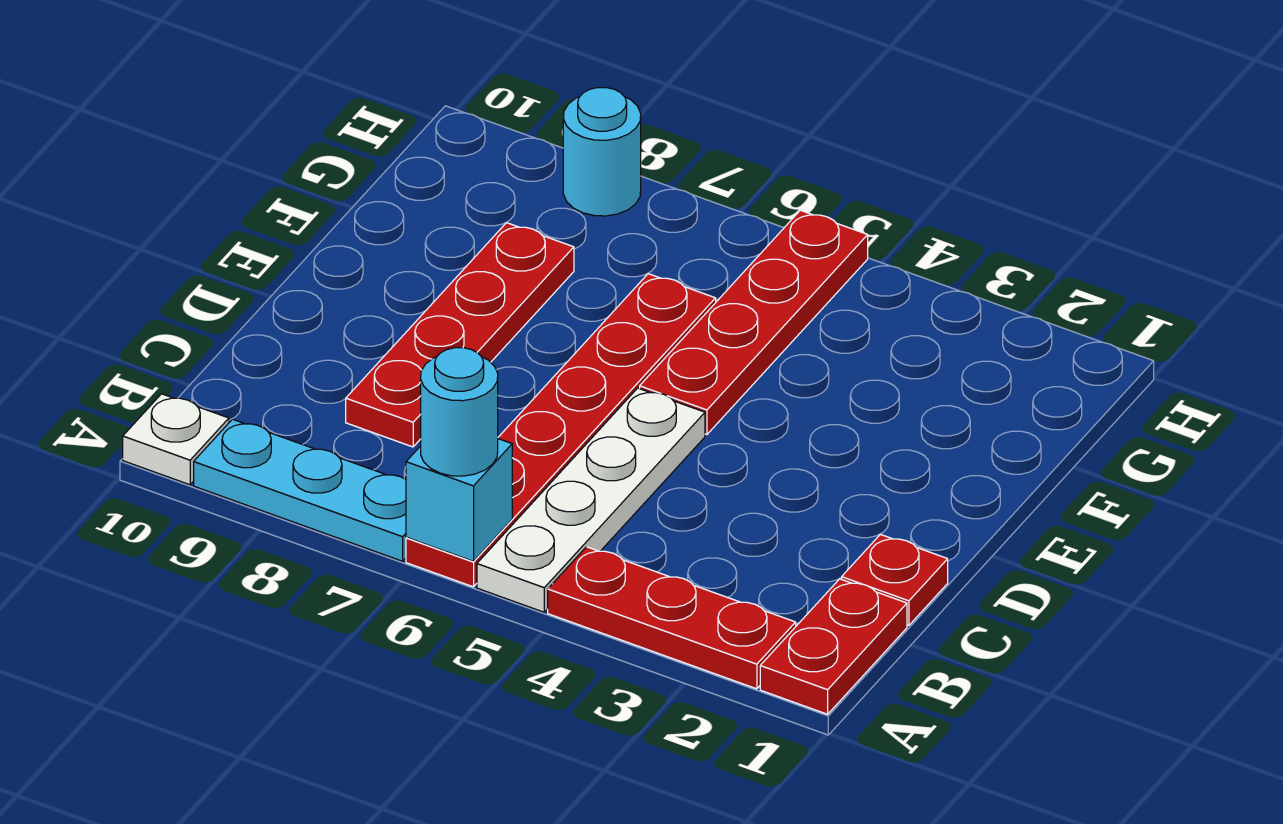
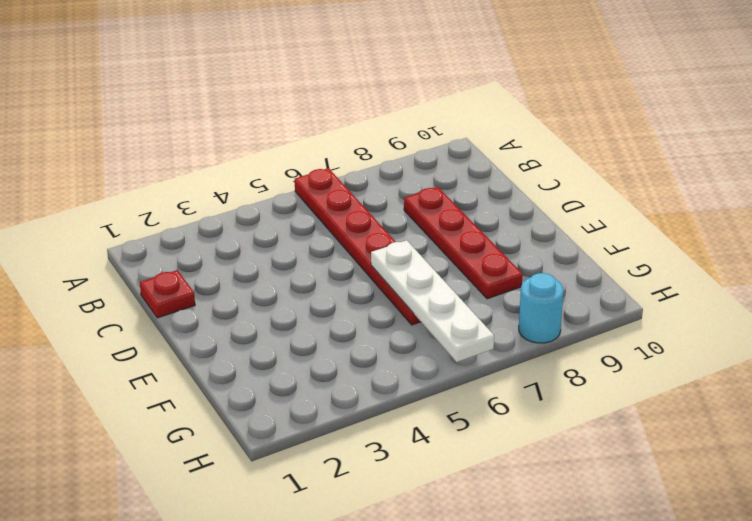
white plate E6:H6 level 2 -> white plate A5:D5 level 1
none -> red plate A1:B1 level 1
none -> red plate A2:A4 level 1
none -> cyan plate A7:A9 level 1

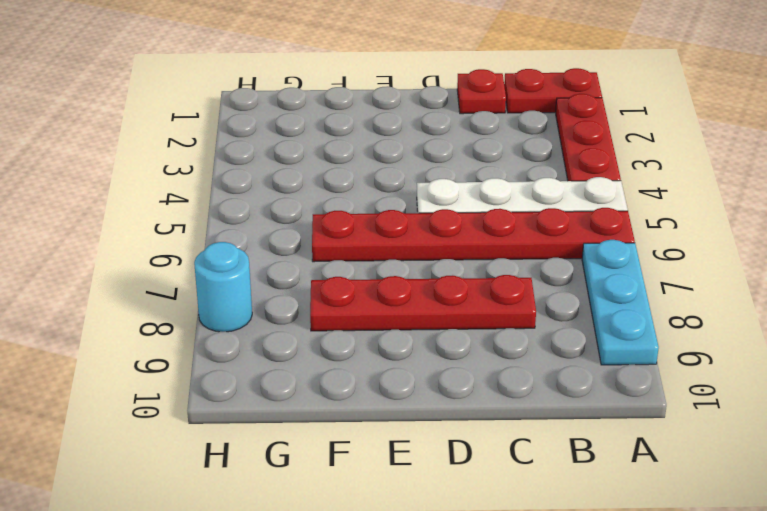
none -> white plate A10 level 1
none -> red plate E5:H5 level 1
none -> cyan brick A6 level 2

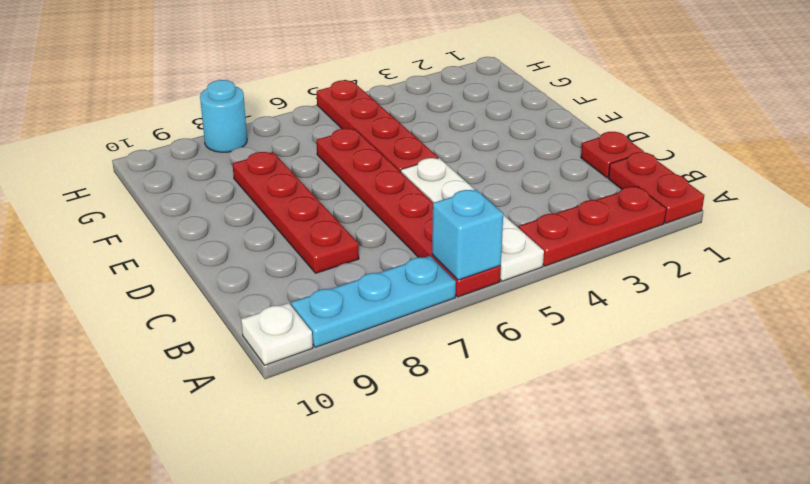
none -> cyan round brick A6 level 3

